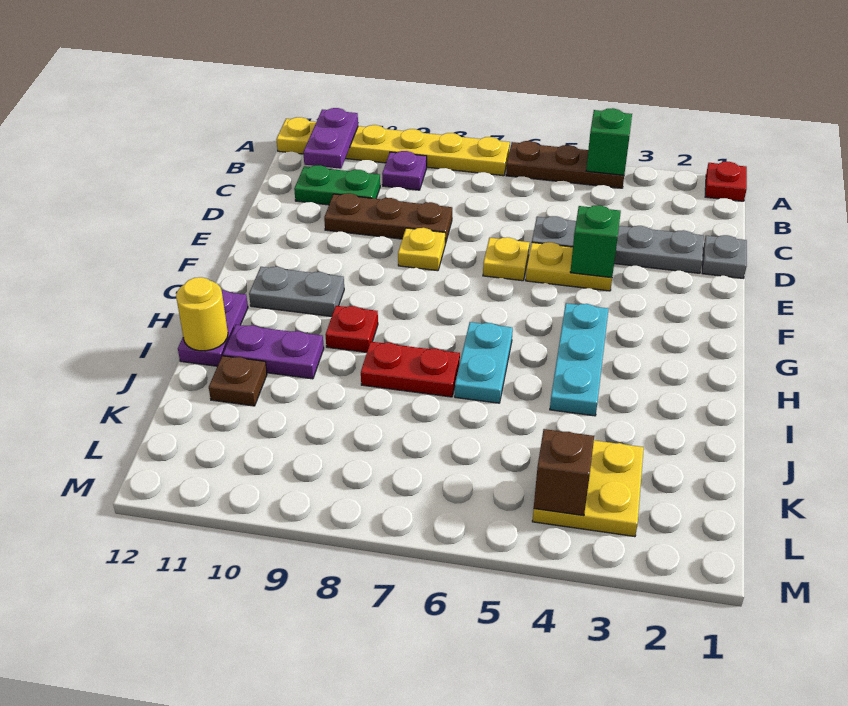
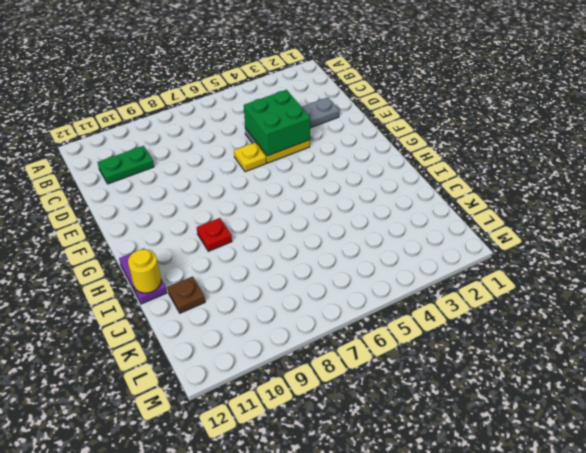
green brick D4:E5 level 2 -> green brick E4 level 2
none -> red plate A1 level 1
none -> brown plate A4:A6 level 1
none -> yellow plate A7:A12 level 1

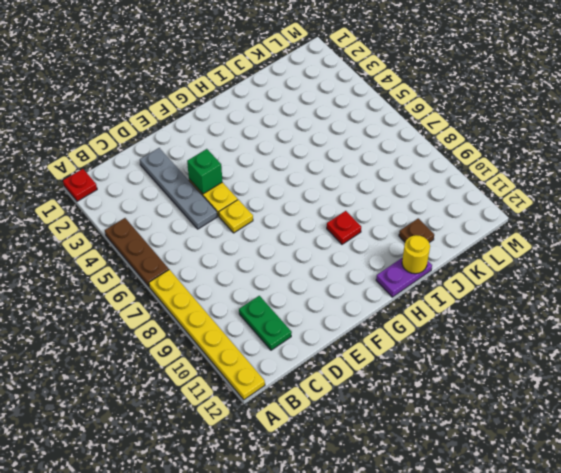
none -> purple plate B9 level 1
none -> grey plate D1 level 1
none -> brown plate D8:D10 level 1

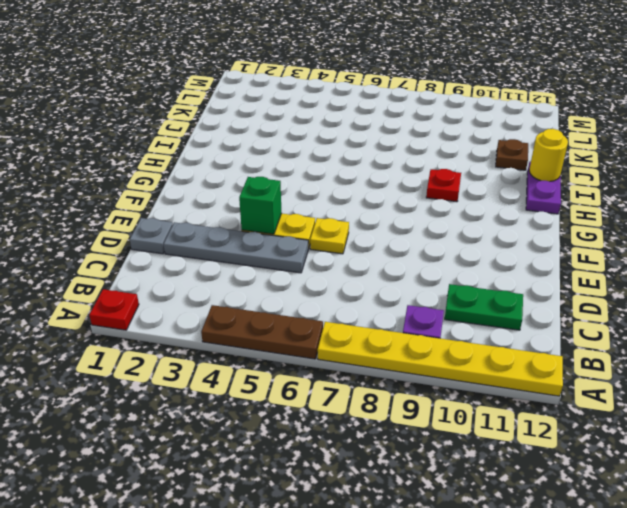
none -> brown plate D8:D10 level 1
none -> yellow plate E8 level 1
none -> cyan plate G4:I4 level 1

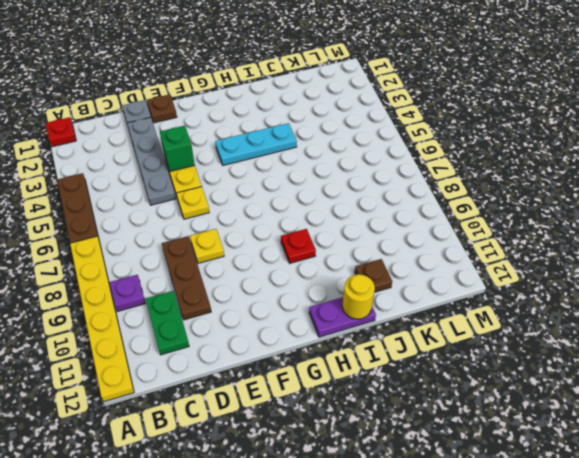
brown plate E1 level 1 -> none
none -> grey plate G10:G11 level 1
none -> cyan plate H6:I6 level 1
none -> red plate I7:I8 level 1

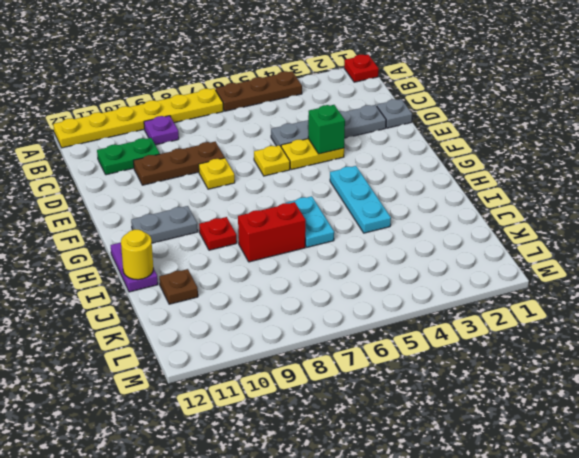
red brick I7:I8 level 1 -> red plate I7:I8 level 1
none -> purple plate I10:I11 level 1
none -> yellow plate K3:L4 level 1
none -> green brick A4 level 2

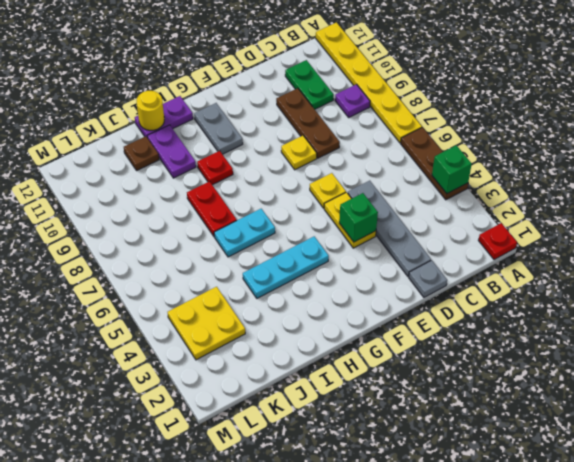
none -> purple plate A11:B11 level 2
none -> brown brick L4 level 2

